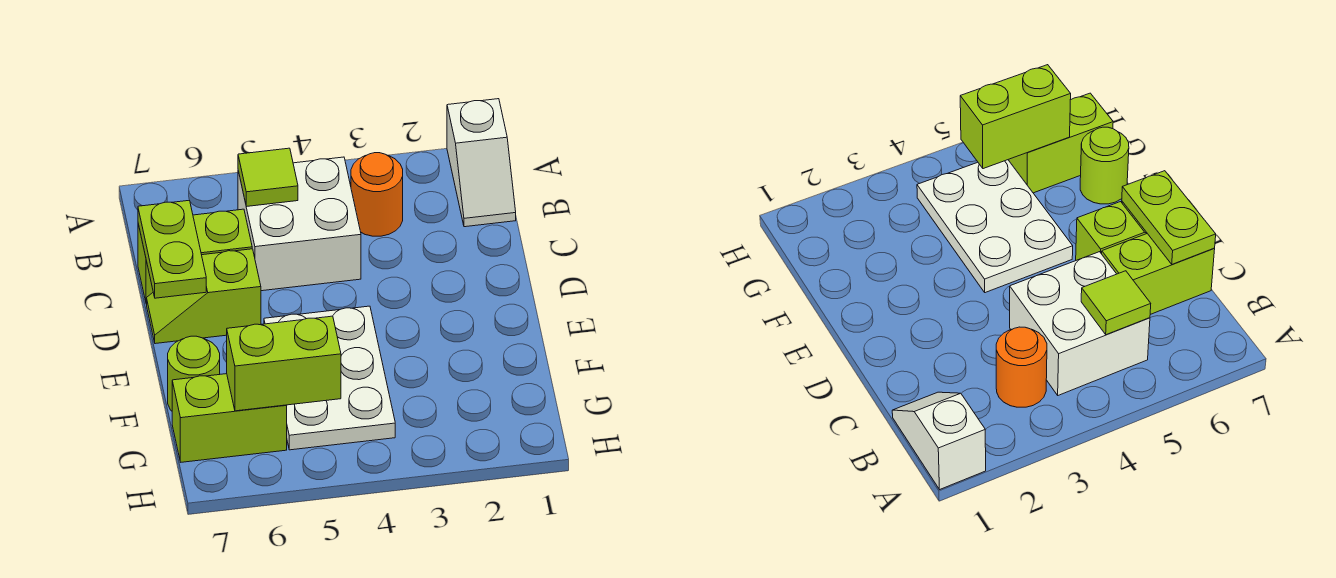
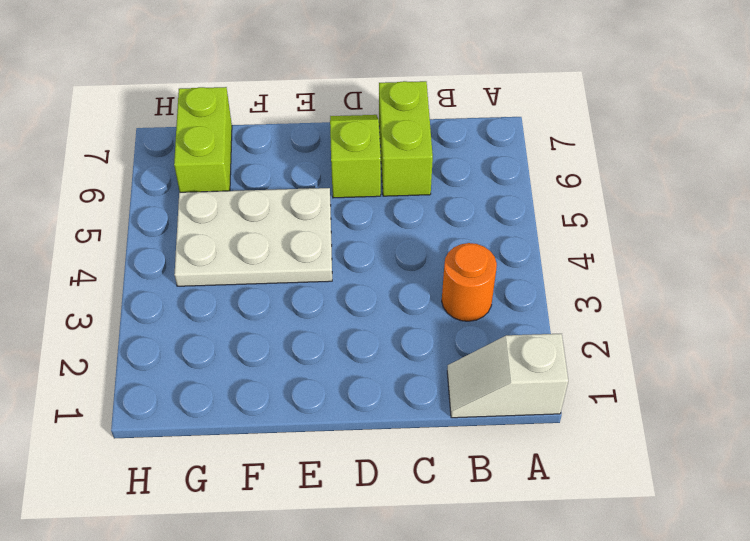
none -> white brick B4:C5 level 1
none -> lime round brick F7 level 1

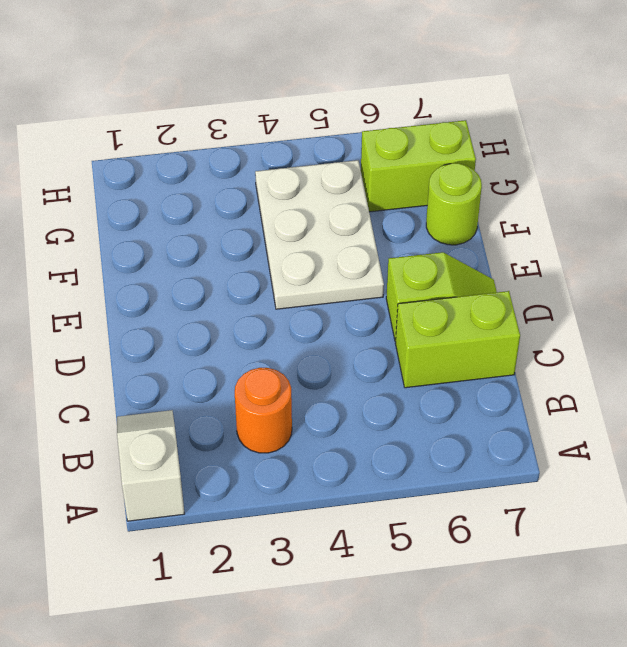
none -> white brick B4:C5 level 1
none -> lime tile B5 level 2

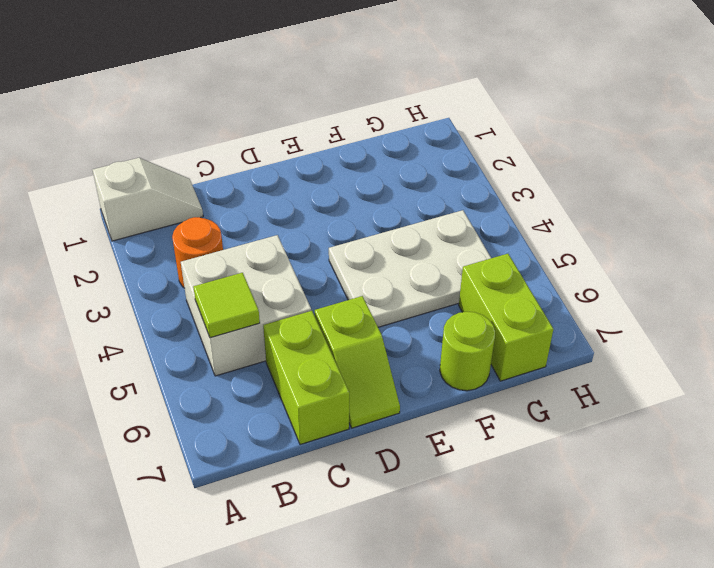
none -> lime plate C7:D7 level 2
none -> lime brick G5:G6 level 2

